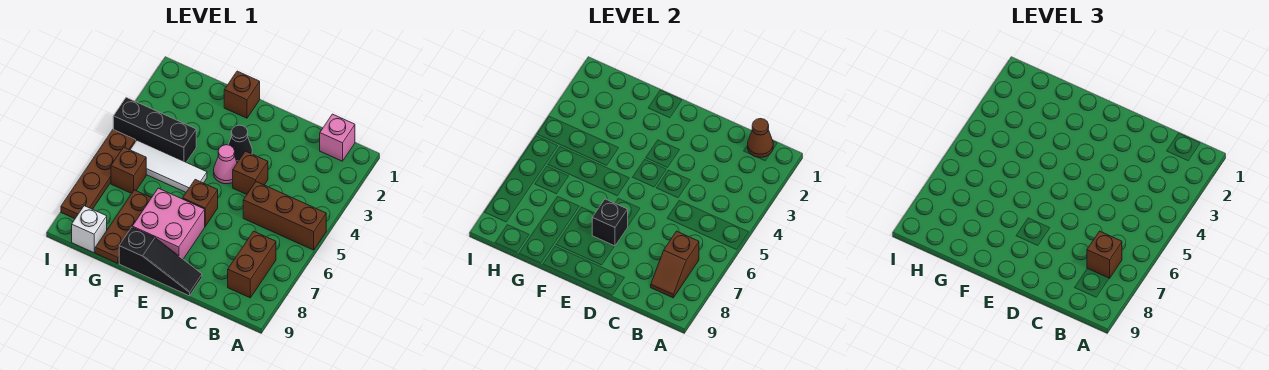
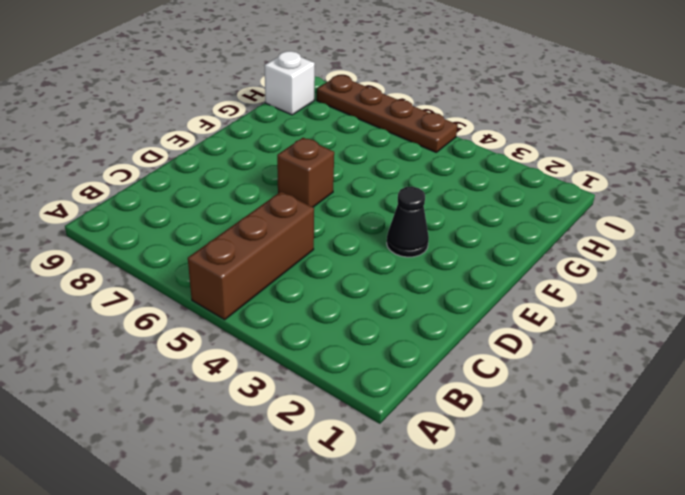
none -> pink brick B1 level 1
none -> brown brick B7:B8 level 1
none -> brown brick D4 level 1

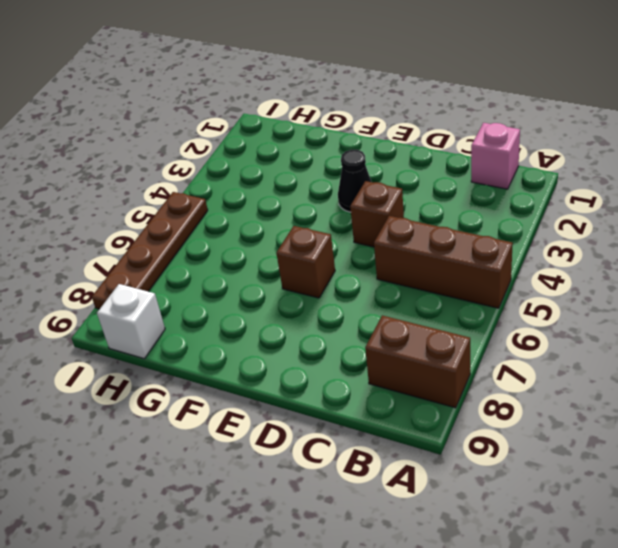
brown brick A8:B8 level 1 -> brown brick B7:B8 level 1
none -> black slope D9:F9 level 1 top F
none -> pink cone E4 level 1
none -> pink brick E7:F8 level 1

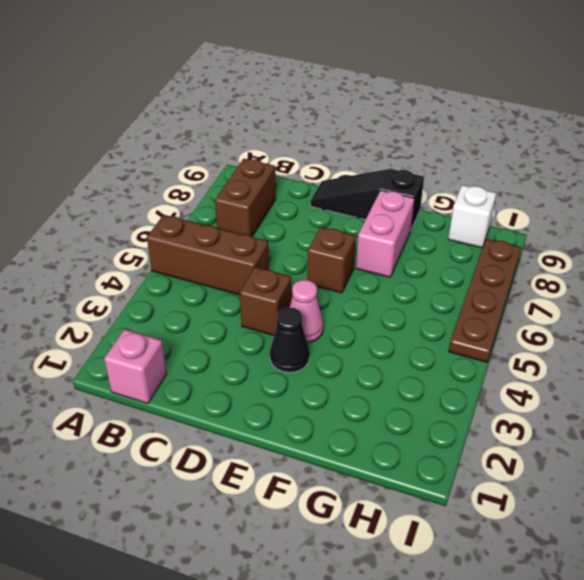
pink brick F7:F8 level 1 -> pink brick E7:F8 level 1
none -> brown brick F1 level 1
none -> white tile F5:H5 level 1
none -> black brick G4:I4 level 1

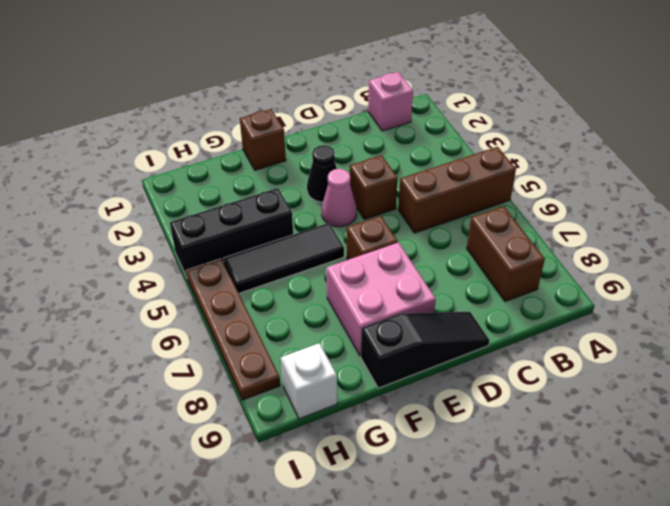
black tile F5:H5 level 1 -> white tile F5:H5 level 1
none -> brown plate G7:G9 level 1
none -> brown brick H6 level 1
none -> brown cone B1 level 2

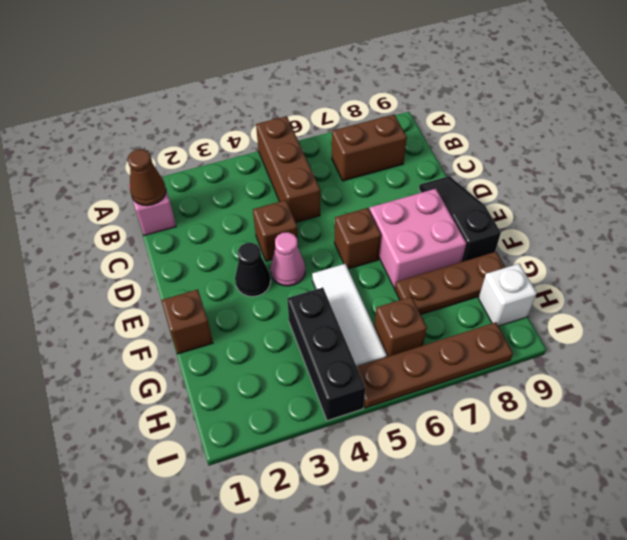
none -> brown slope B7:B8 level 2 top 7
none -> black brick E7 level 2
none -> brown brick B7 level 3

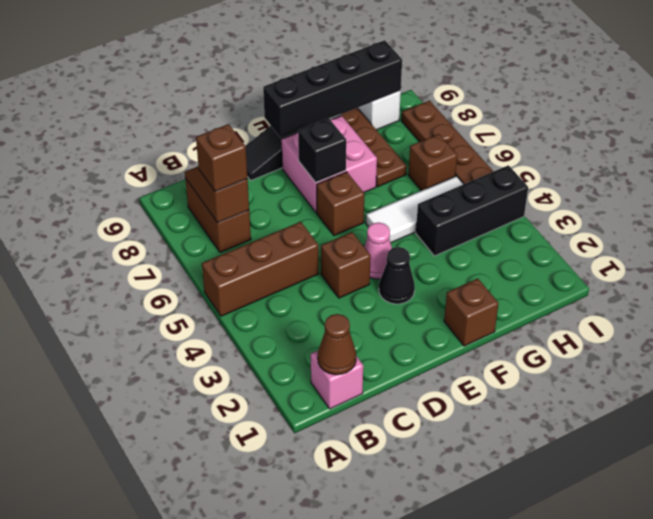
black brick E9:H9 level 2 -> none

